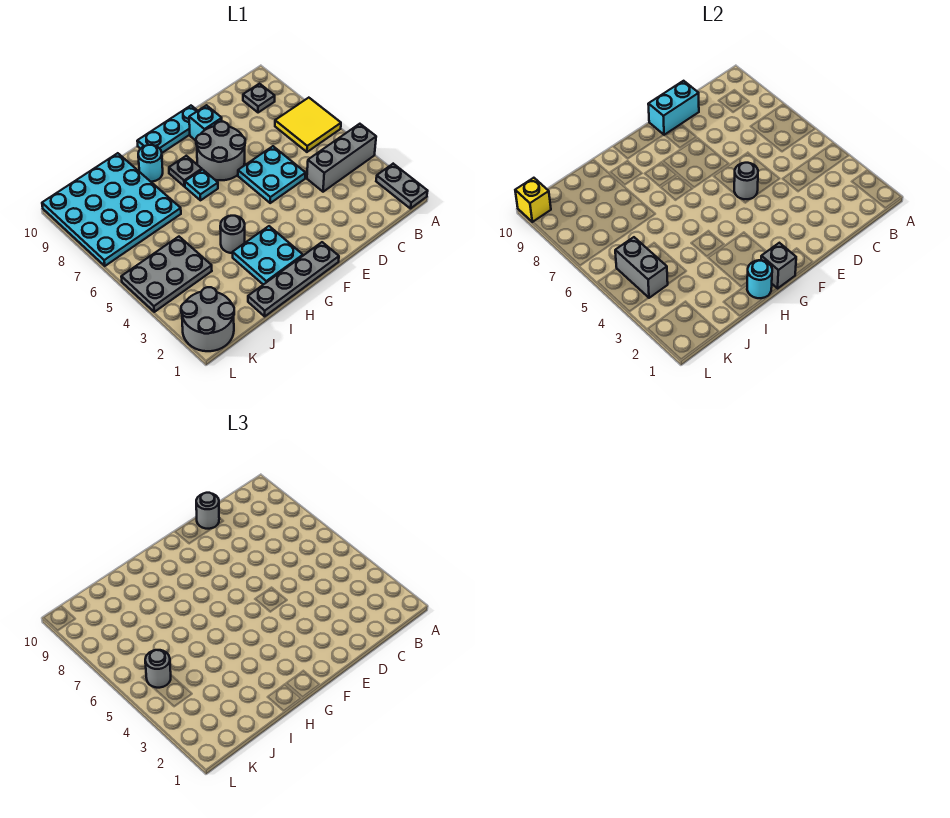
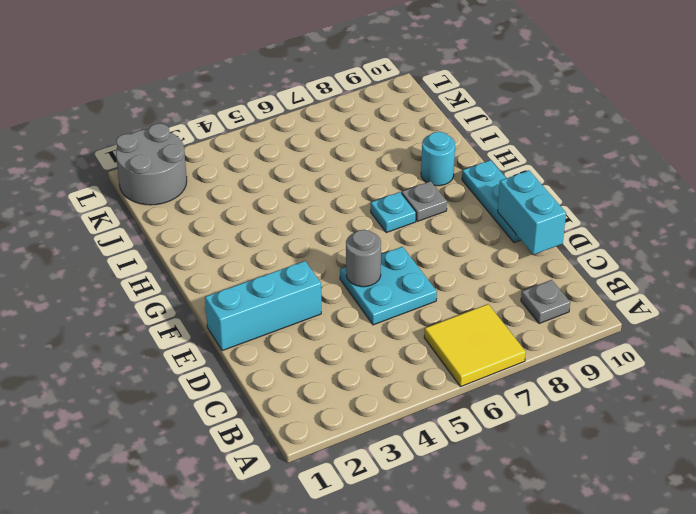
cyan brick E1:E3 level 1 -> none
none -> grey plate A1:A2 level 1
none -> grey brick A4:C4 level 1
none -> grey round brick E7:F8 level 1

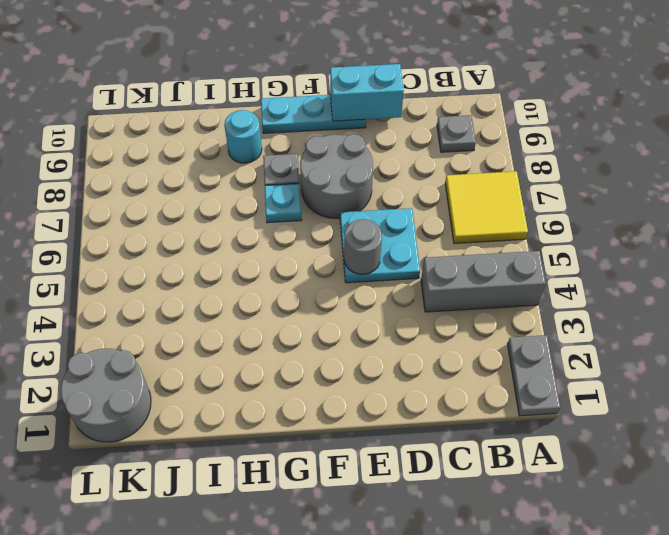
none -> cyan brick E9 level 1
none -> grey plate F1:I1 level 1
none -> cyan plate G2:H3 level 1

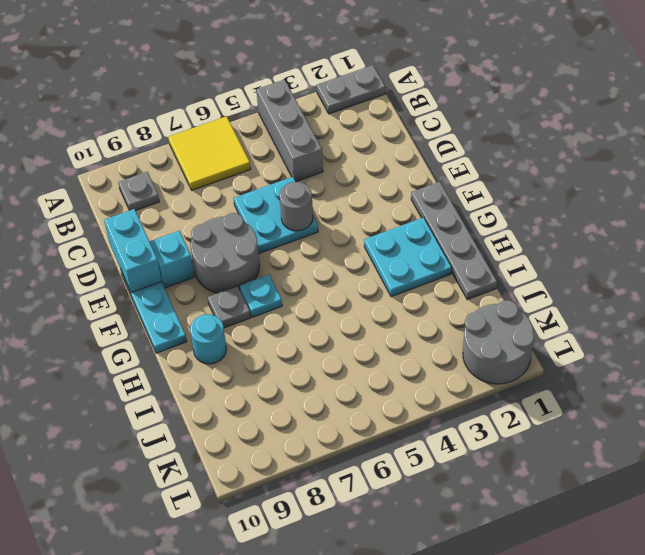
none -> grey round brick H4 level 1
none -> cyan plate I7:L10 level 1
none -> grey plate J4:L5 level 1

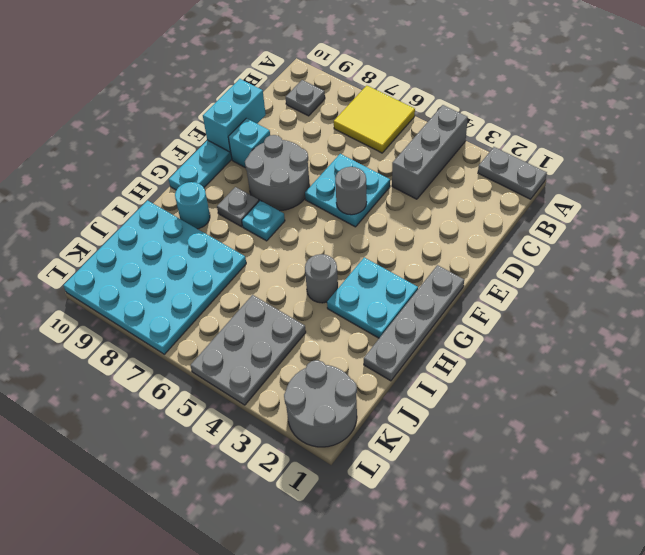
none -> grey brick G1 level 2
none -> cyan round brick H1 level 2
none -> grey brick K4:K5 level 2

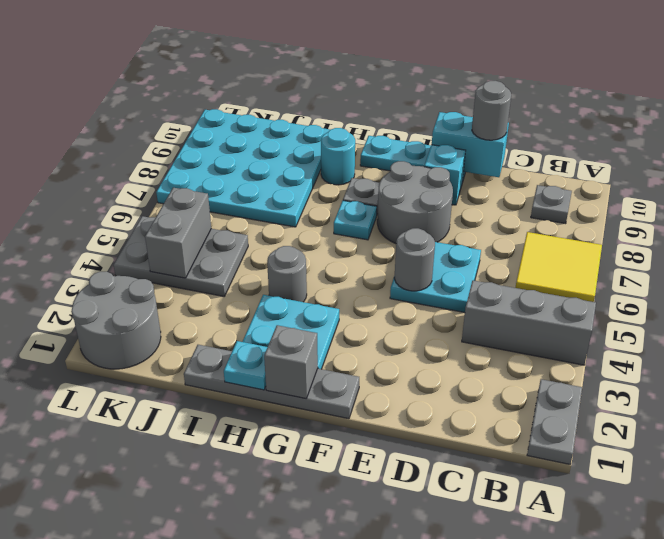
cyan plate H1 level 2 -> cyan round brick H1 level 2
none -> yellow brick L10 level 2
none -> grey round brick K5 level 3

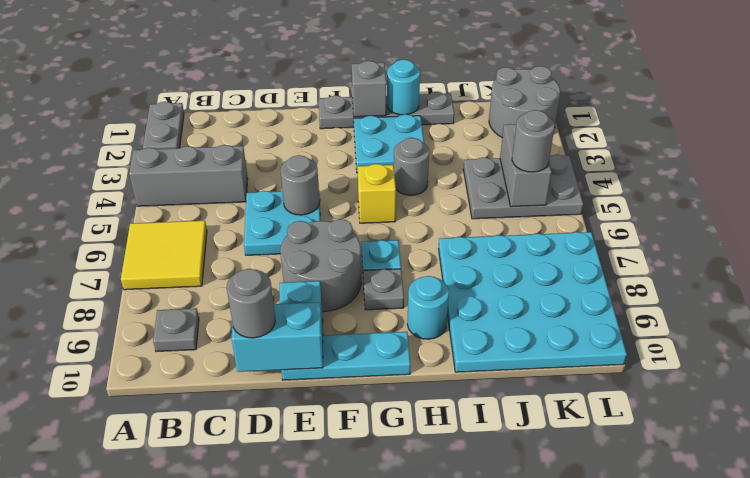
yellow brick G5 level 1 -> yellow brick L10 level 2

